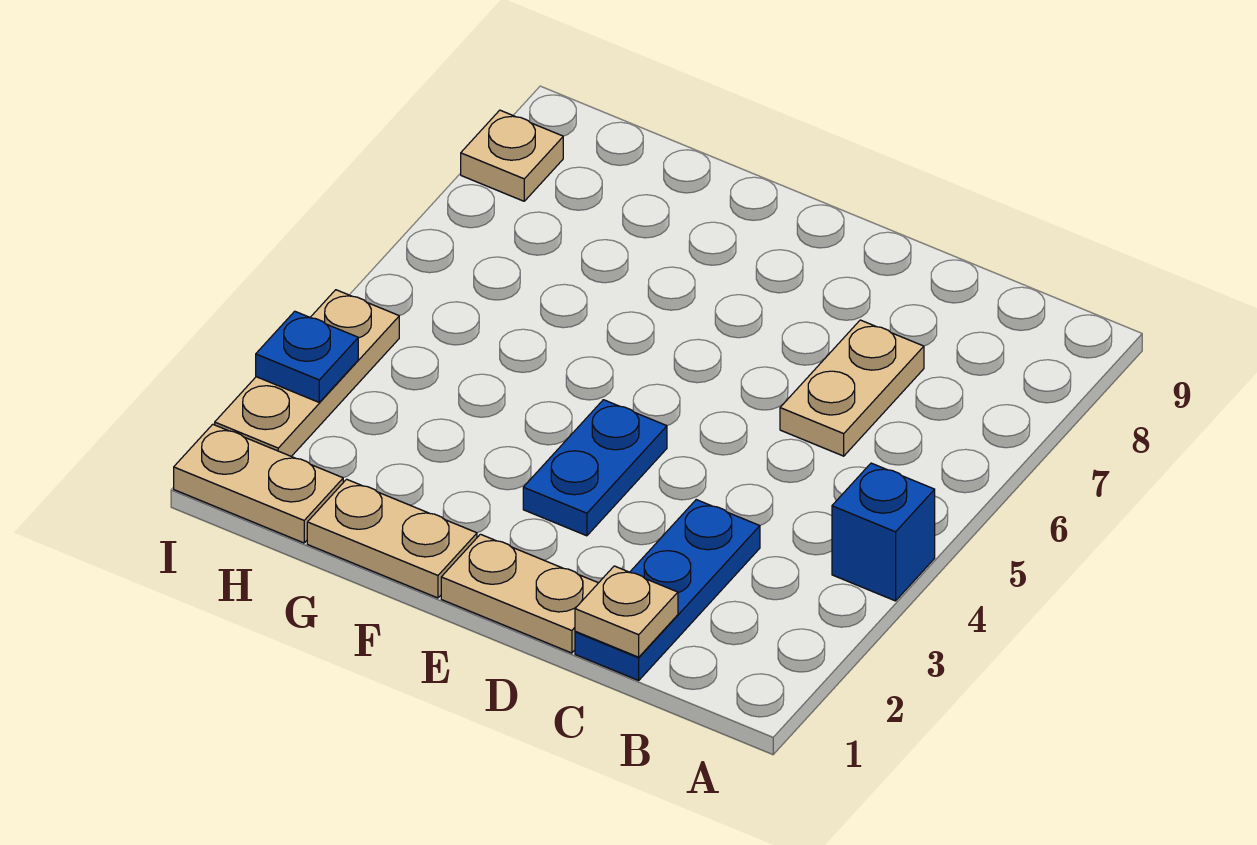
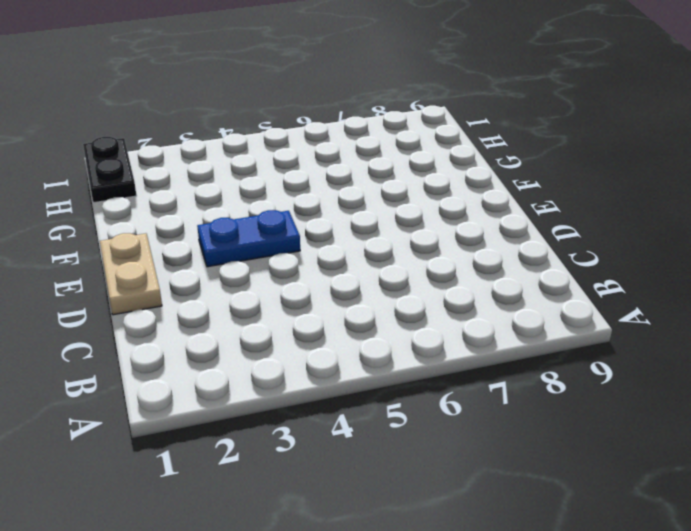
black plate H1:I1 level 1 -> tan plate H1:I1 level 1
none -> blue brick A4 level 1
none -> blue plate C1:C3 level 1

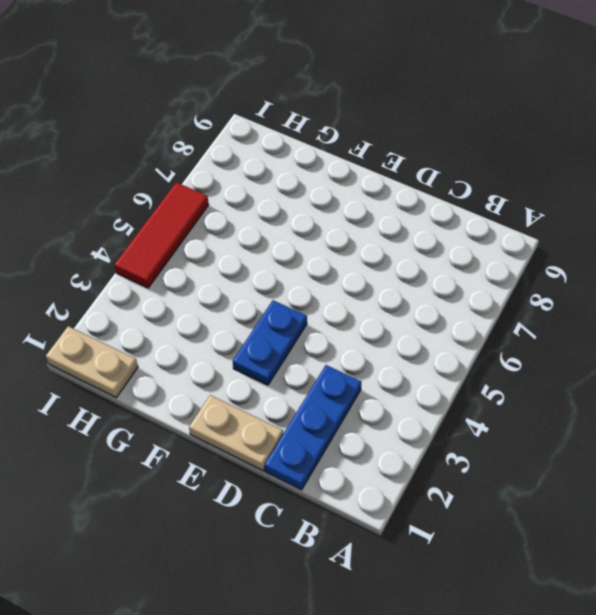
red tile I4:I6 level 1 -> tan plate I2:I4 level 1
none -> blue brick A4 level 1
none -> tan plate C6:C7 level 1

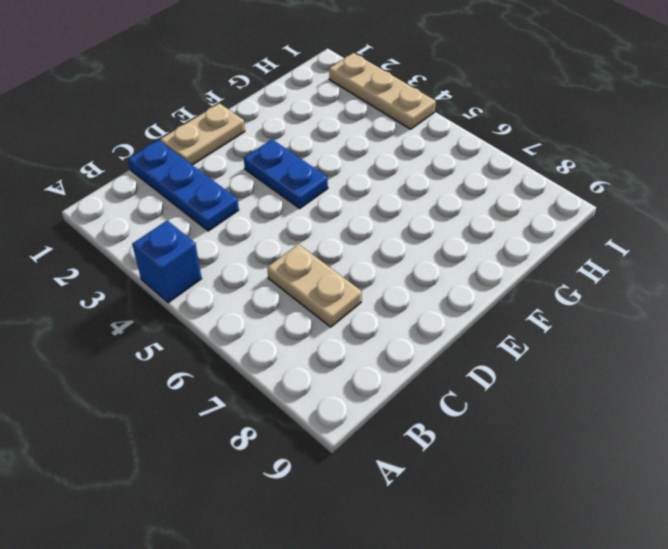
none -> tan plate F1:G1 level 1
none -> tan plate H1:I1 level 1

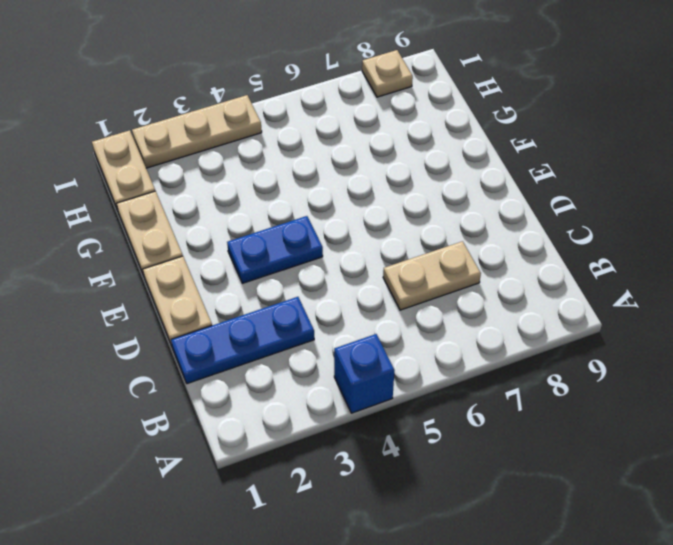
none -> tan plate C1 level 2
none -> blue plate I3 level 2

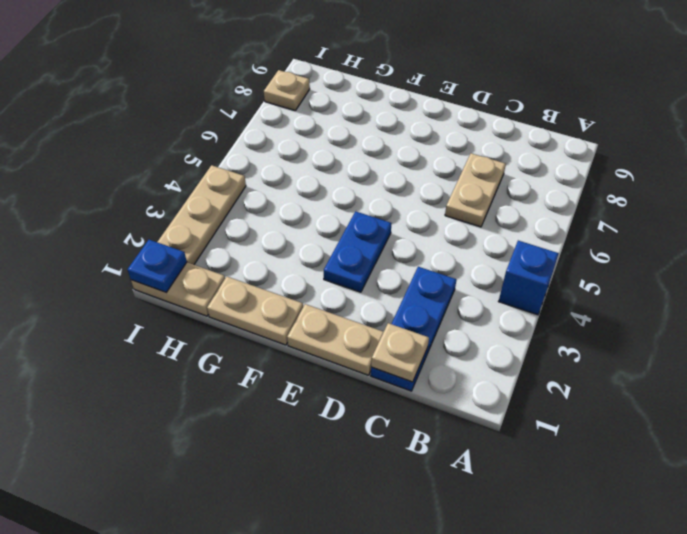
blue plate I1 level 2 -> blue plate I3 level 2

